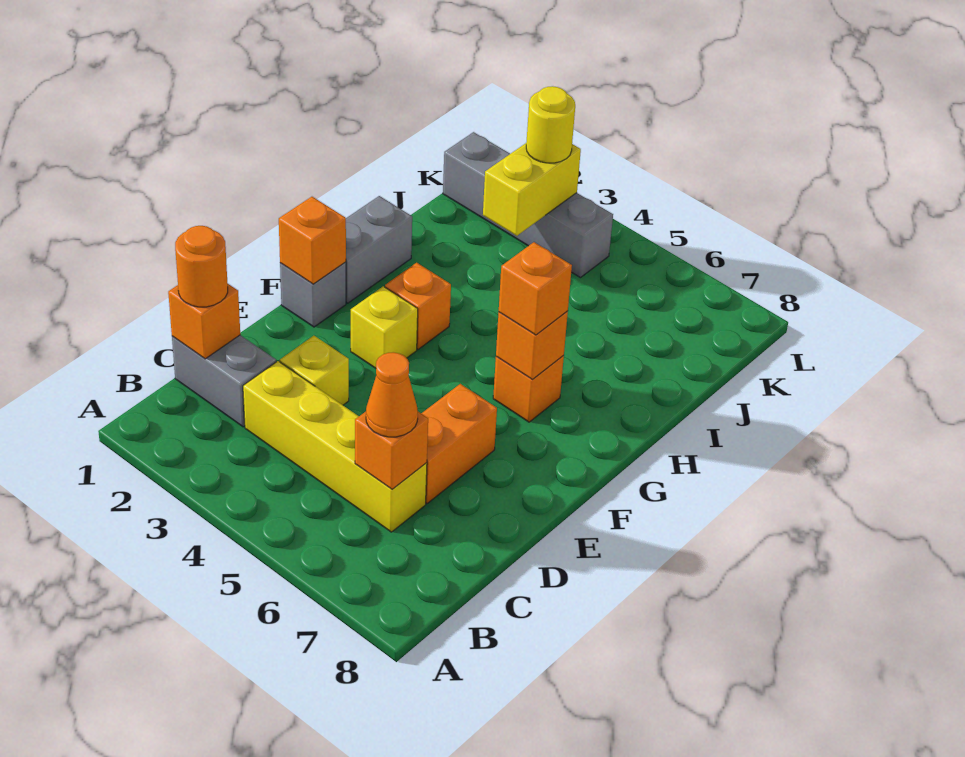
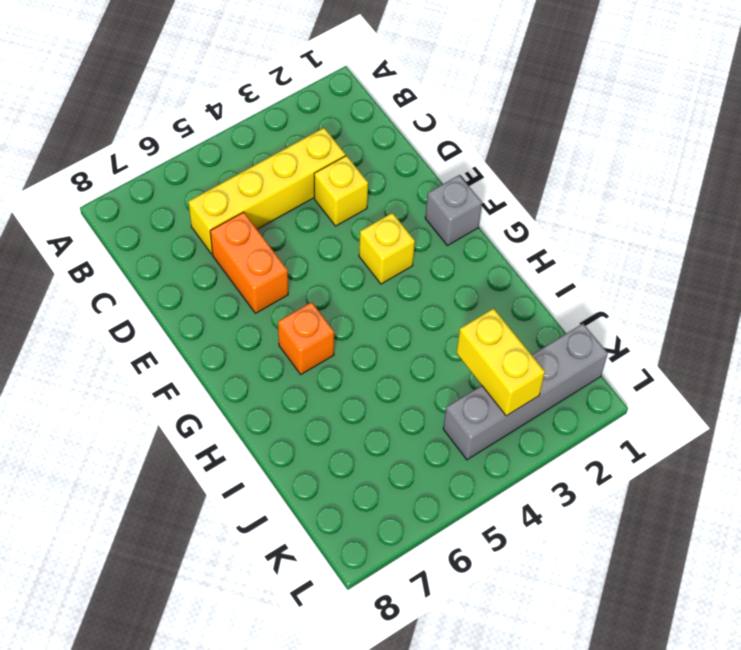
none -> grey brick C1:C2 level 1
none -> grey brick G1:H1 level 1
none -> orange brick G3 level 1

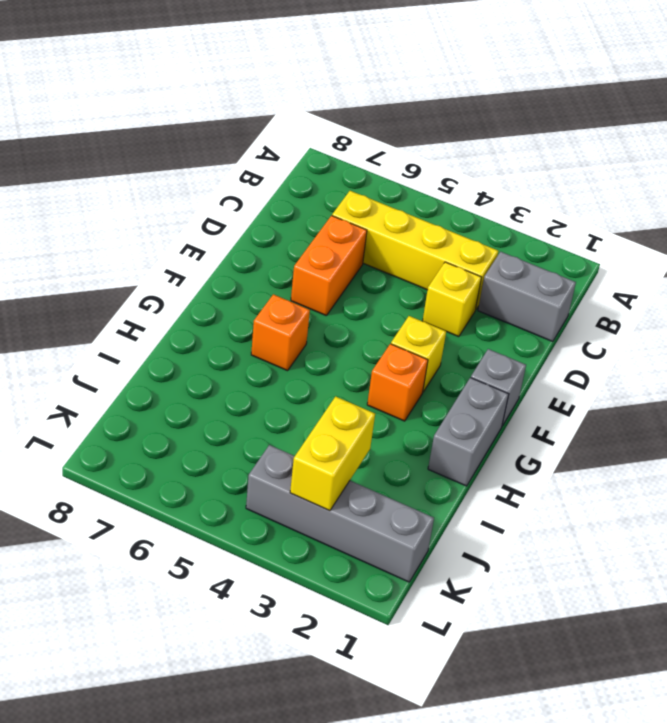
none -> orange brick C1 level 2
none -> orange brick C6 level 2
none -> orange brick F1 level 2

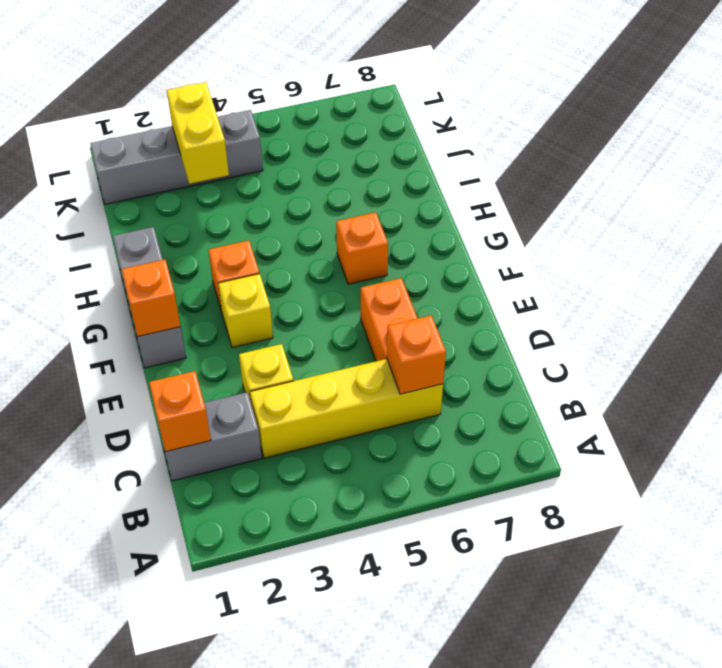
none -> orange brick G6 level 2
none -> orange round brick C1 level 3
none -> orange cone C6 level 3

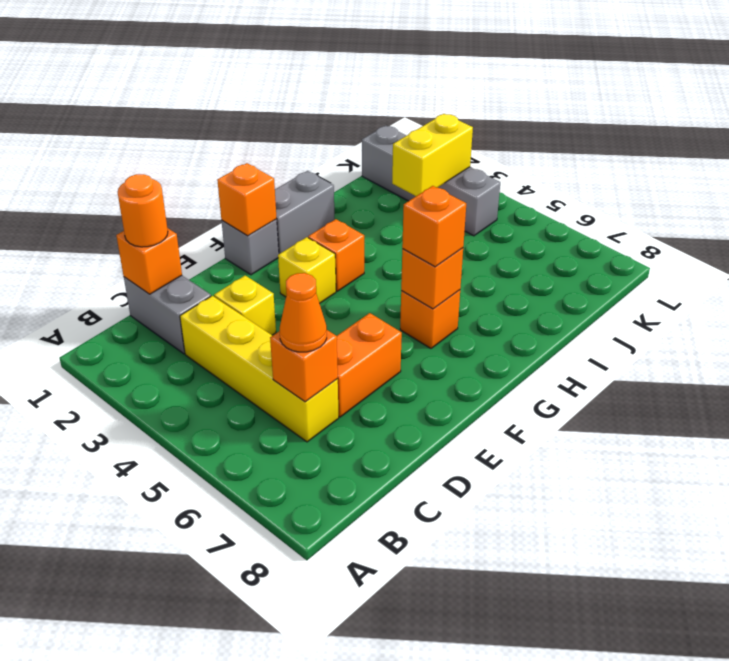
none -> yellow round brick K3 level 3

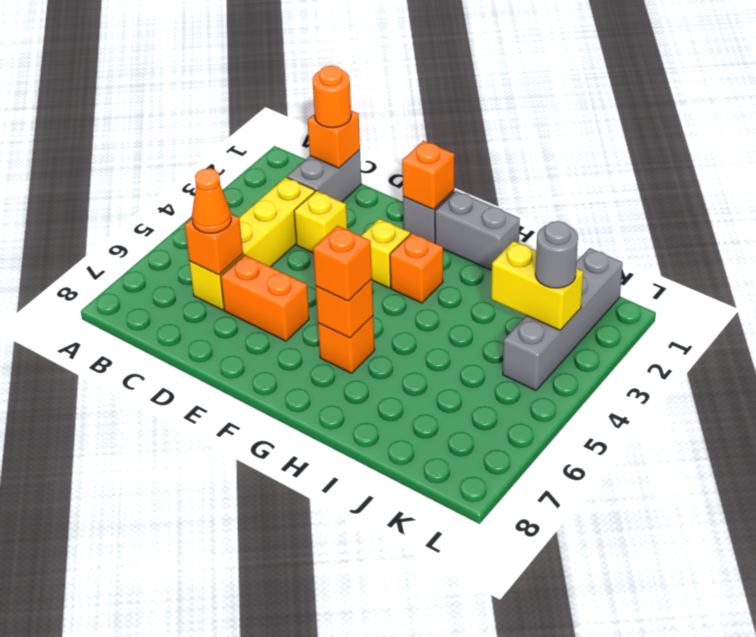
grey round brick K3 level 3 -> yellow round brick K3 level 3

